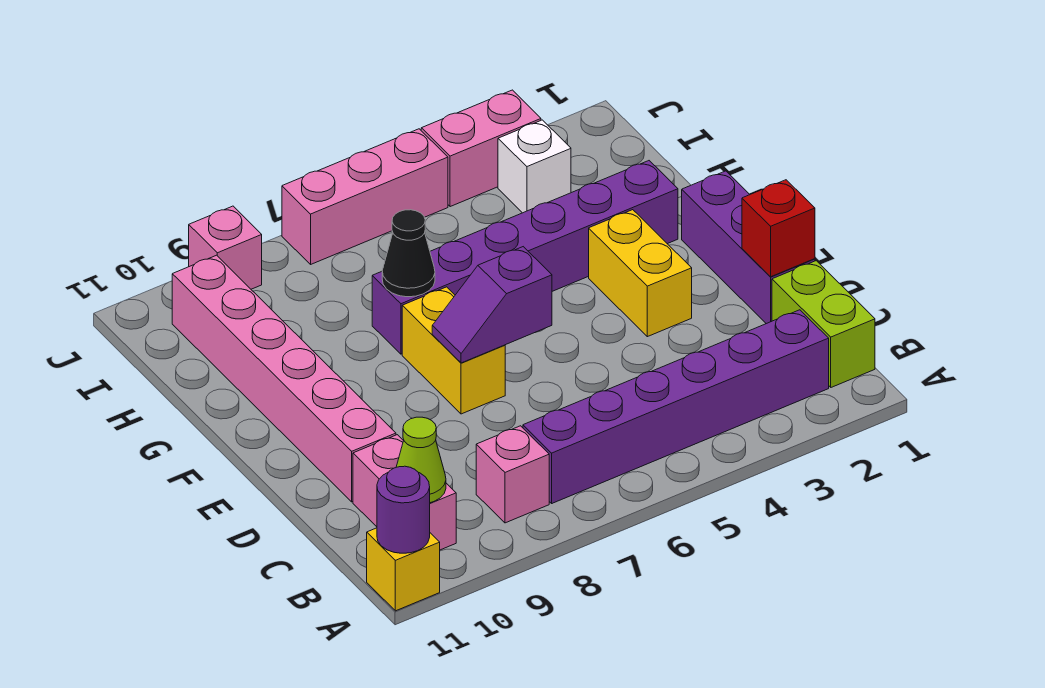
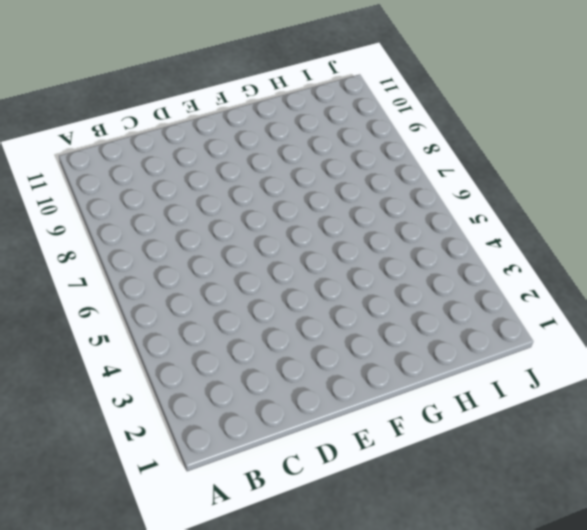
none -> yellow brick A11 level 1
none -> lime brick B1:C1 level 1
none -> purple brick B2:B7 level 1

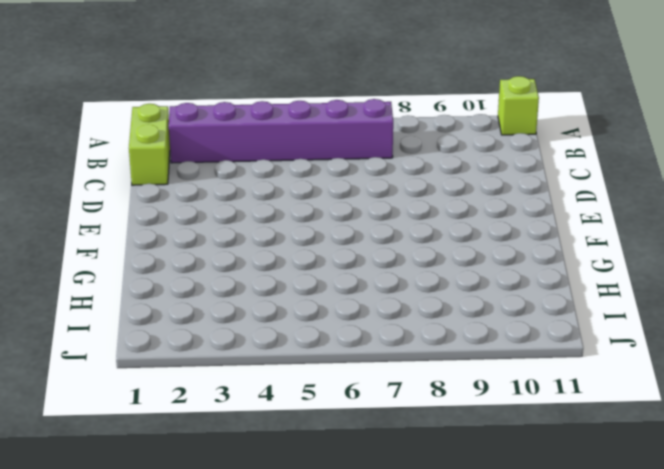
lime brick A11 level 1 -> yellow brick A11 level 1
none -> pink brick B8 level 1
none -> pink brick B10:C10 level 1
none -> purple brick D1:F1 level 1

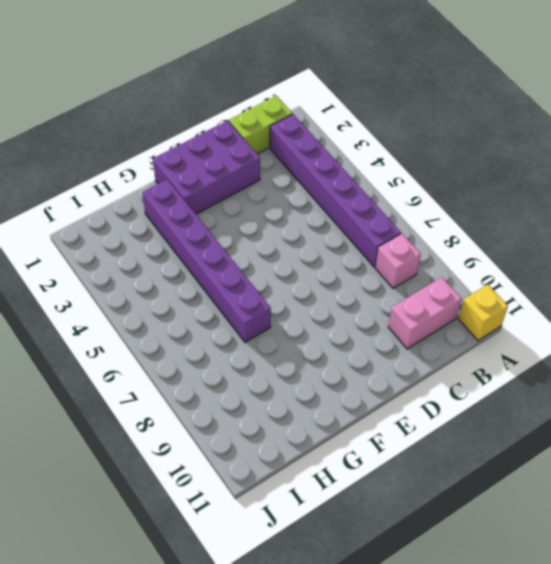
purple brick D1:F2 level 1 -> purple brick D1:F1 level 1
none -> pink brick D10:I10 level 1
none -> yellow brick E3:F3 level 1
none -> yellow brick E7:F7 level 1

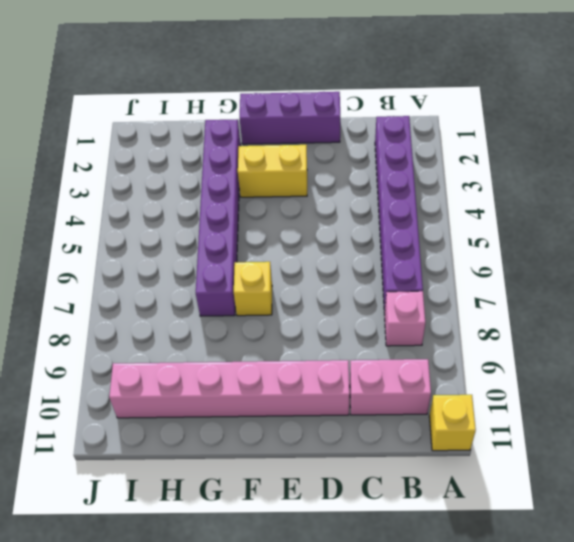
yellow brick F7 level 1 -> yellow brick E7:F7 level 1
none -> lime brick B1:C1 level 1
none -> white brick I3 level 1
none -> pink brick J3:J4 level 1

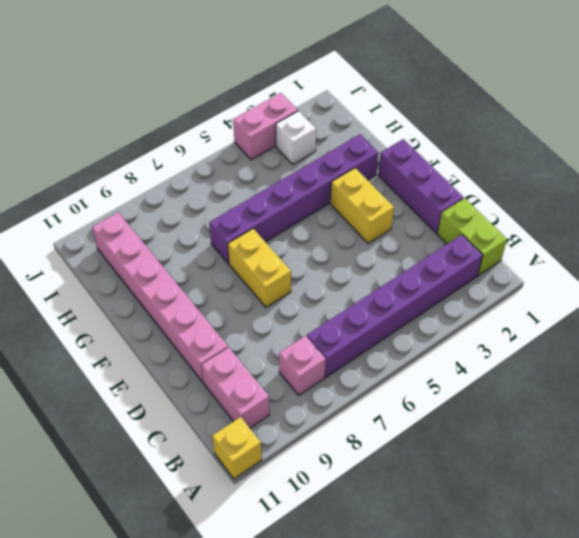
none -> pink brick J5:J7 level 1
none -> pink brick J9 level 1
none -> purple round brick A11 level 2

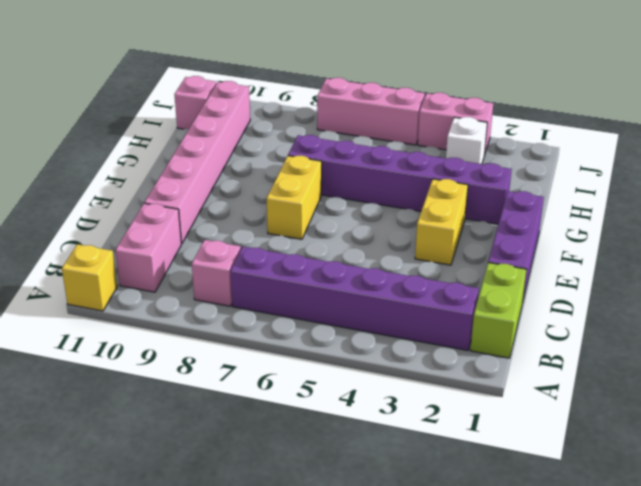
pink brick I11 level 1 -> pink brick J9 level 1
none -> purple round brick A11 level 2
none -> lime cone B10 level 2
none -> red brick D1 level 2

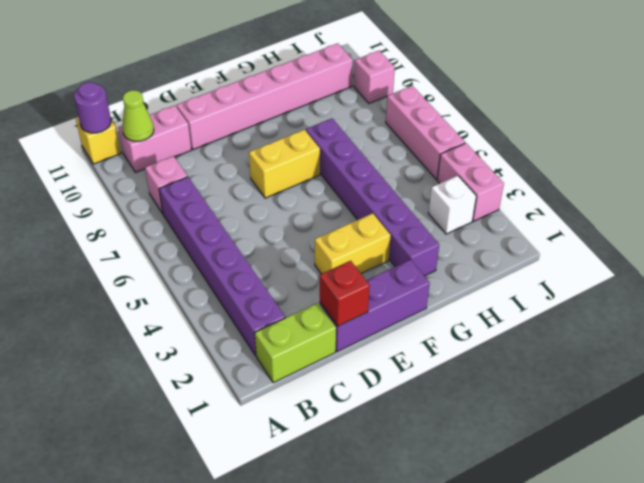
none -> purple slope E6:E7 level 2 top 6
none -> black cone G7 level 2

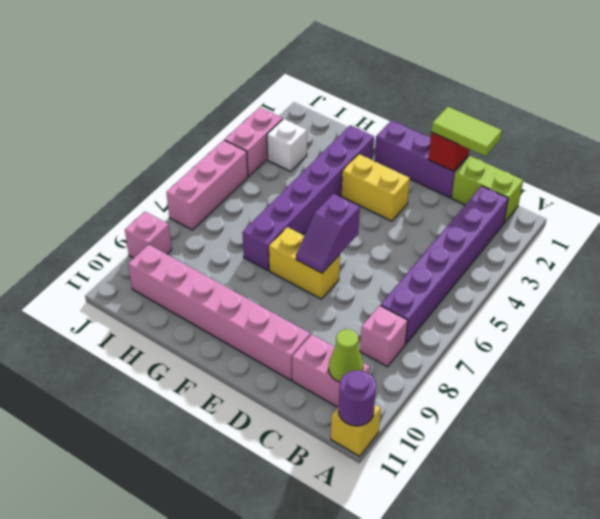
lime tile C1:D1 level 3 -> none
none -> black cone G7 level 2

